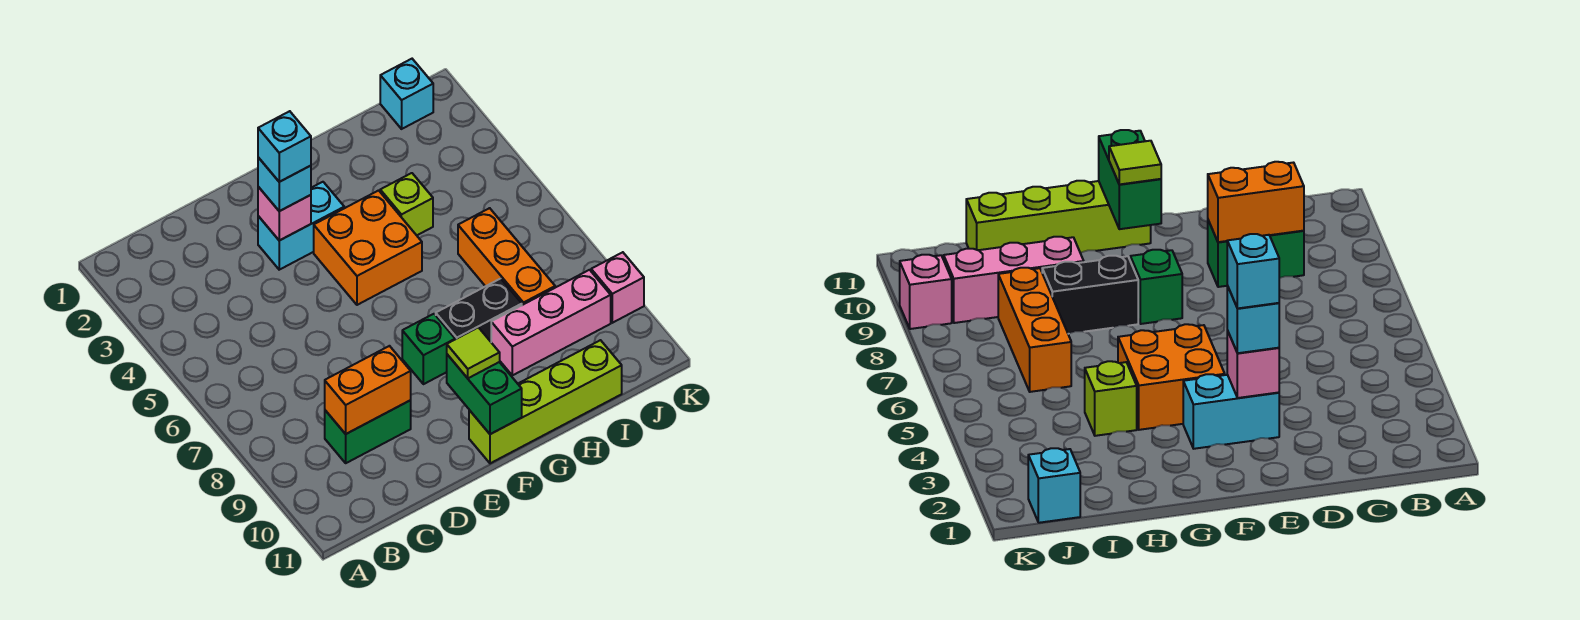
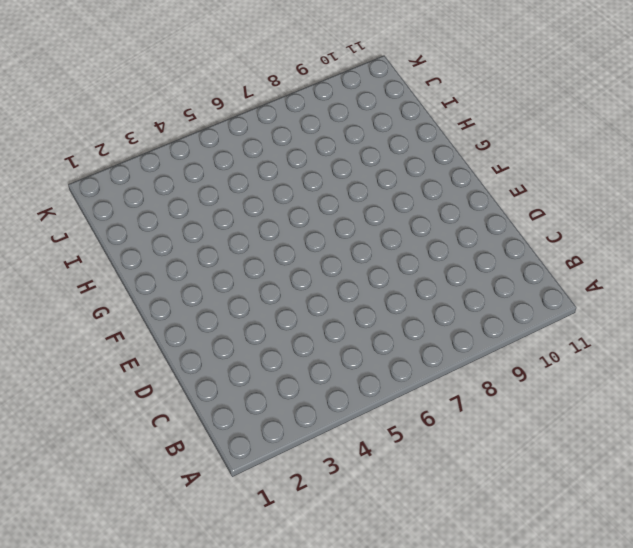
none -> green brick C9:D9 level 1
none -> cyan brick E3:F3 level 1
none -> orange brick F4:G5 level 1

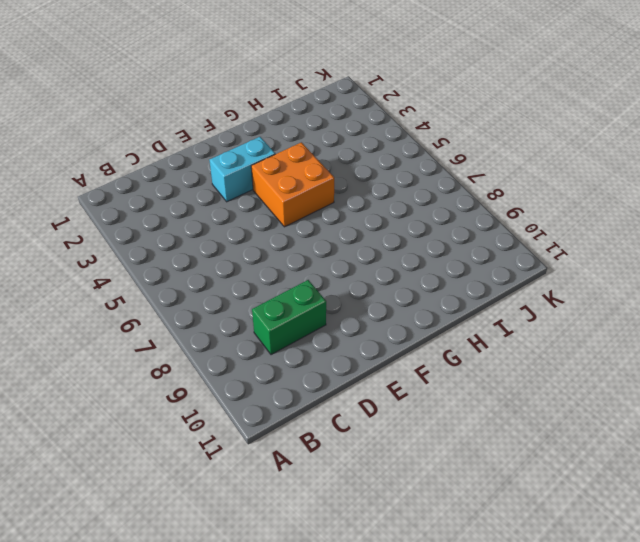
none -> green brick F8 level 1
none -> lime brick F11:I11 level 1
none -> black brick G8:H8 level 1

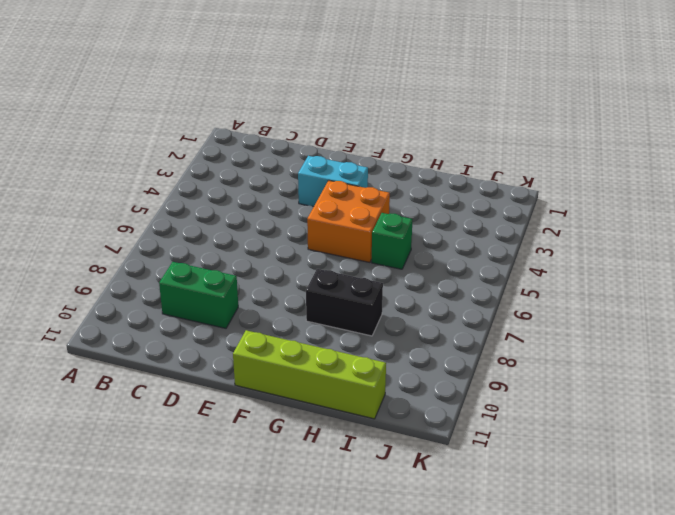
green brick H5 level 1 -> green brick F8 level 1
none -> lime brick H4 level 1
none -> pink brick H9:J9 level 1
none -> orange brick I6:I8 level 1

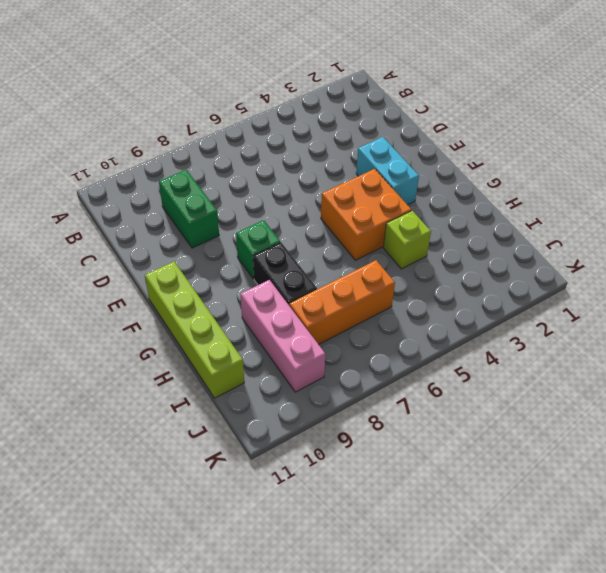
none -> cyan brick J1 level 1
none -> pink brick K9 level 1
none -> orange brick C9:D9 level 2

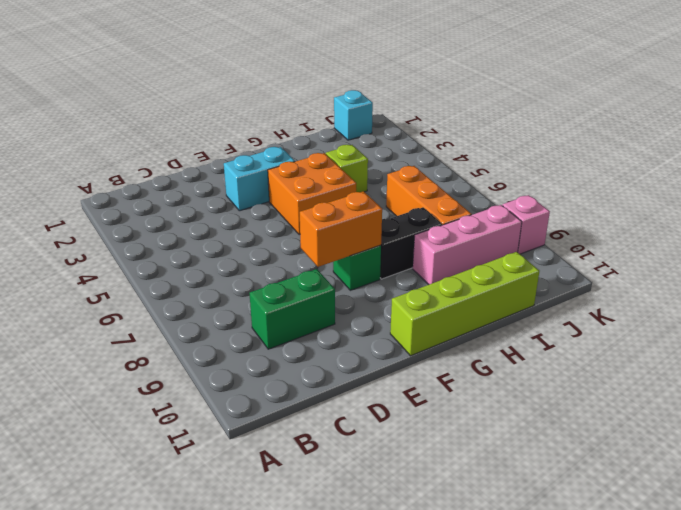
orange brick E8:F8 level 2 -> orange brick C9:D9 level 2
none -> pink brick E3 level 2
none -> green brick F10:F11 level 2
none -> cyan brick E3 level 3

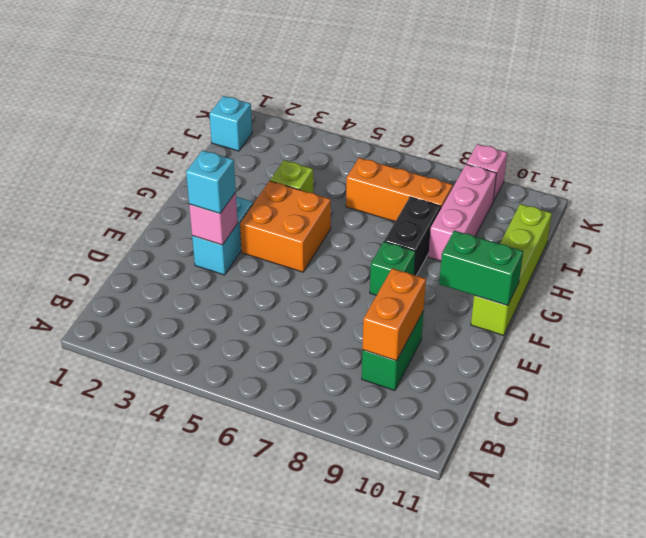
none -> lime tile F10 level 3
none -> cyan brick E3 level 4

